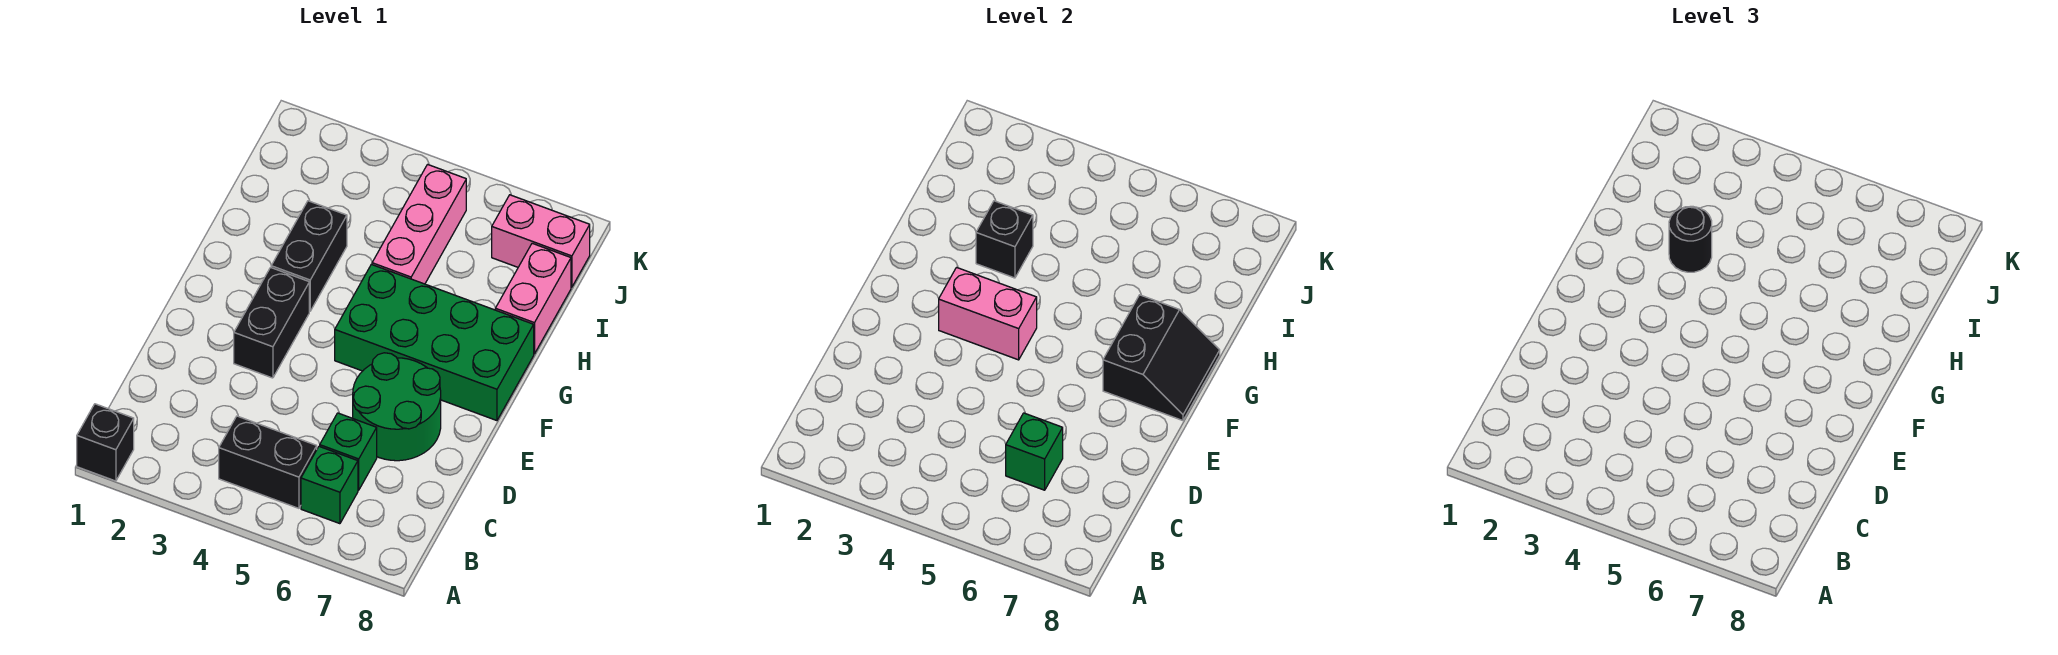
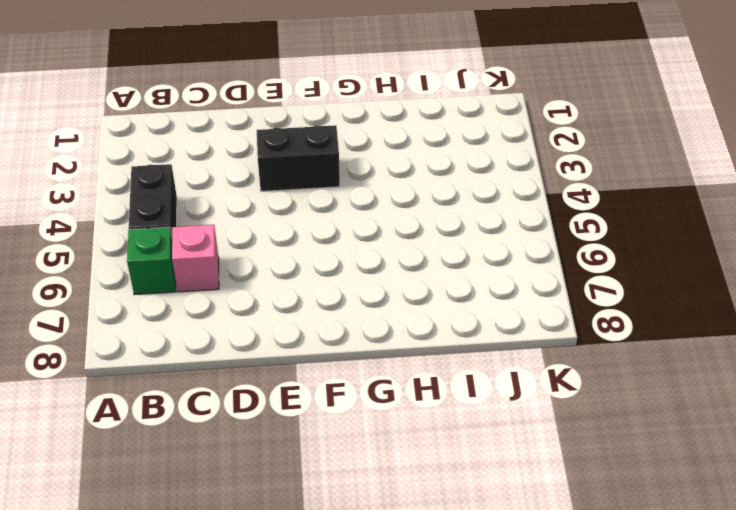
pink brick C6 level 1 -> green brick C6 level 1
none -> black brick A1 level 1
none -> green round brick D6:E7 level 1
none -> green brick F5:G8 level 1

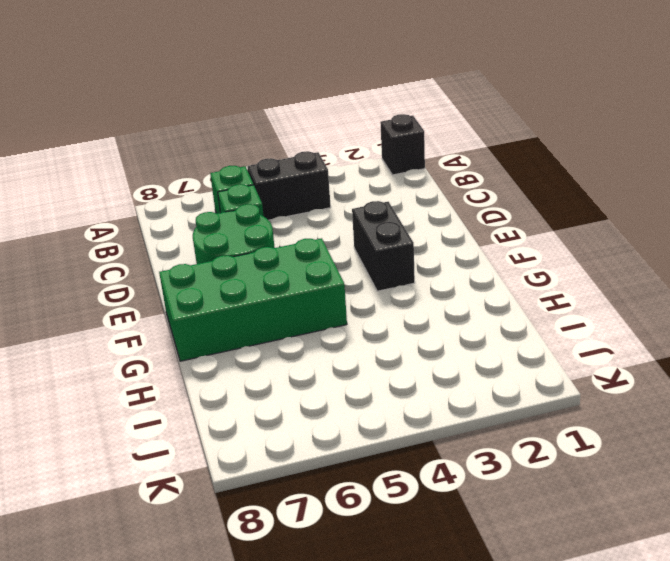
none -> black brick G3:H3 level 1
none -> pink brick H5:J5 level 1
none -> pink brick H8:I8 level 1

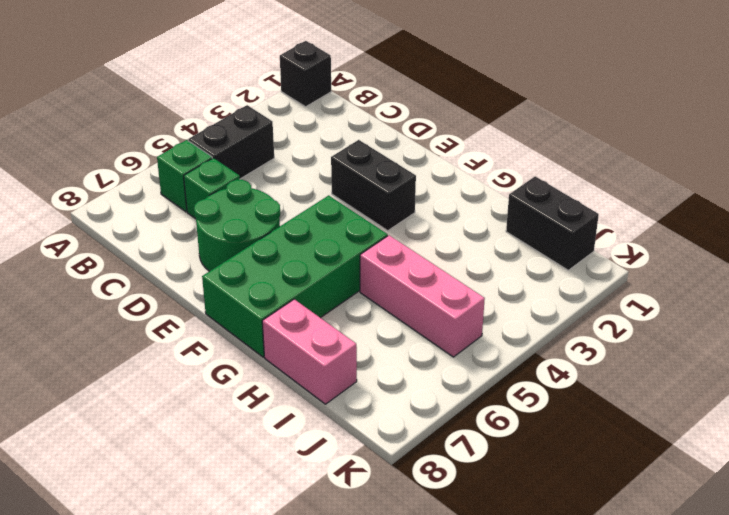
black brick I1:J1 level 1 -> black brick G3:H3 level 1
none -> pink brick J7:J8 level 1
none -> green brick C6 level 2
none -> pink brick F3:F4 level 2

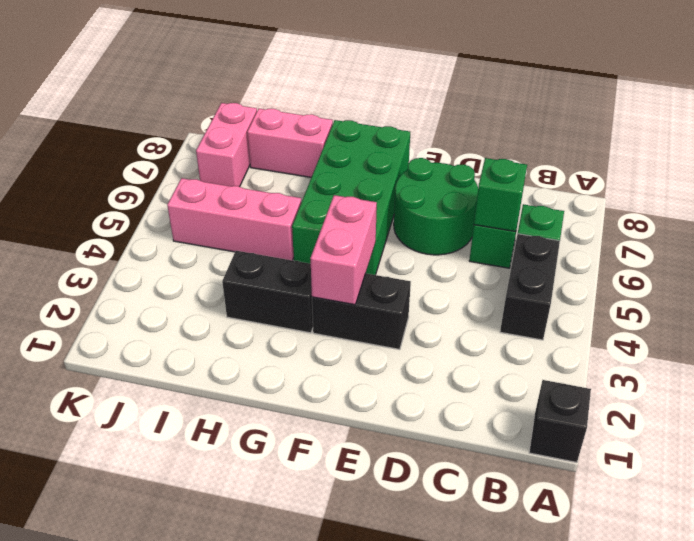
none -> black slope F7:G8 level 2 top 7
none -> black brick H3 level 2
none -> black round brick H3 level 3

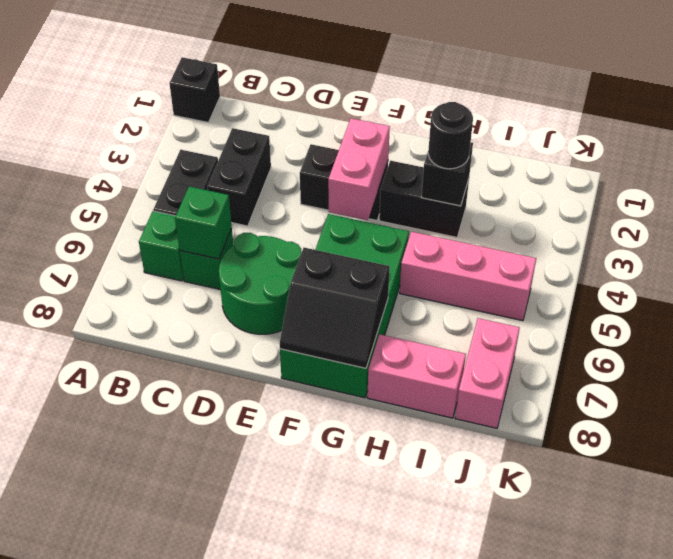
black brick C3:C4 level 1 -> none

